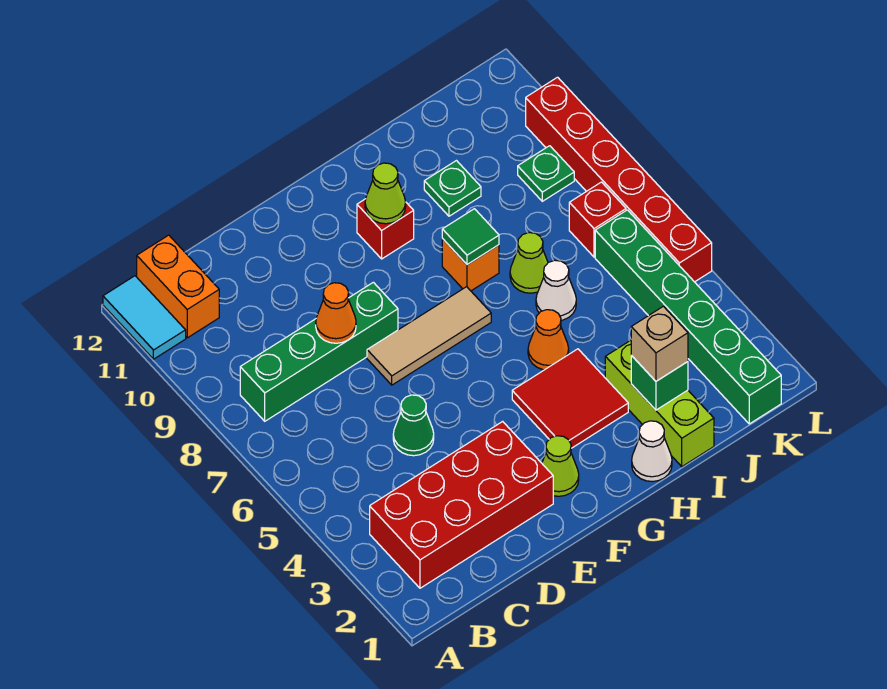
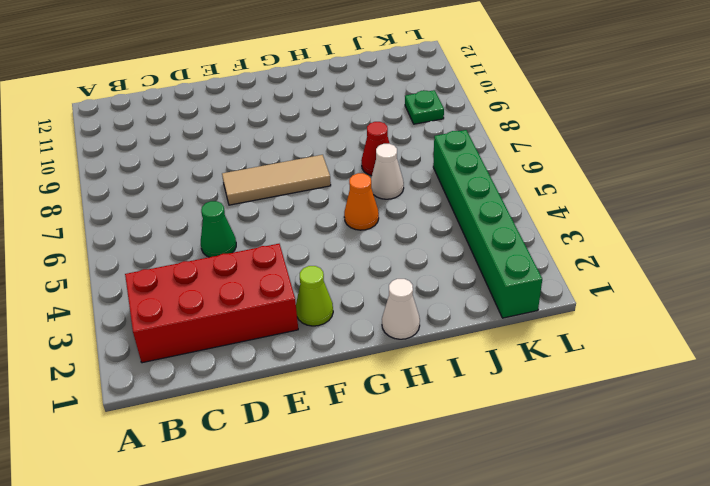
red cone I7 level 1 -> lime cone I7 level 1
none -> cyan tile A11:A12 level 1
none -> green brick B8:E8 level 1
none -> orange brick B11:B12 level 1

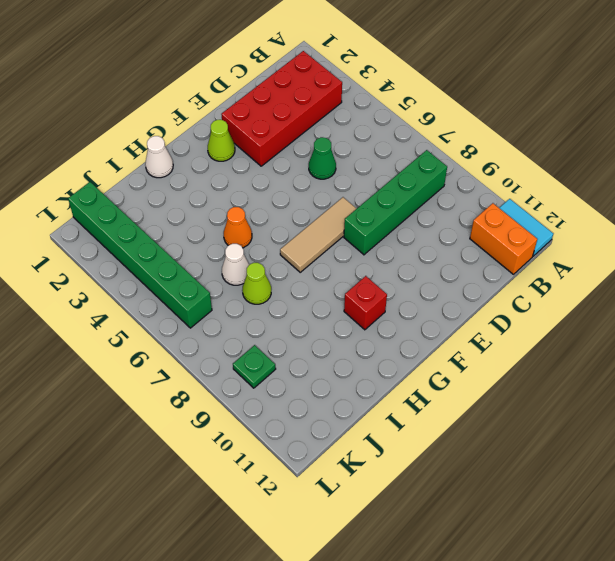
none -> red tile G3:H4 level 1
none -> orange brick H8 level 1
none -> lime brick I1:I3 level 1

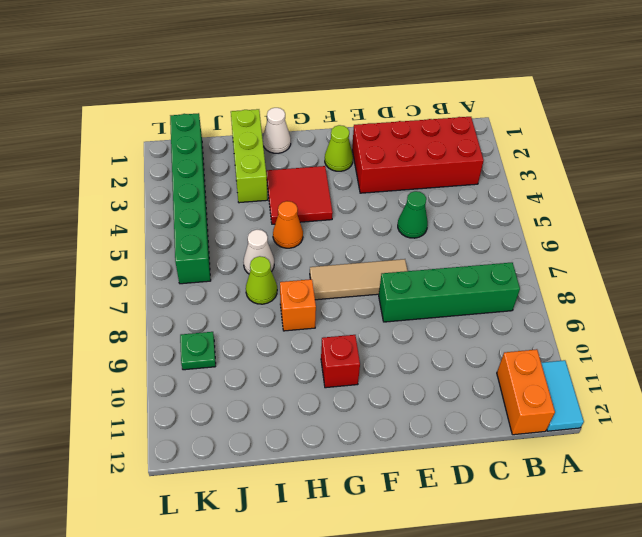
none -> green plate I10 level 1
none -> red brick K7 level 1
none -> red brick L5:L10 level 1

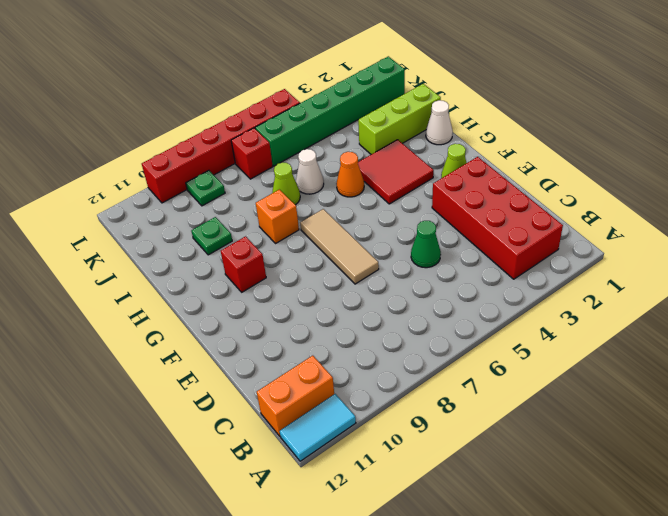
none -> green brick B8:E8 level 1
none -> orange cone D8 level 2
none -> lime cone G10 level 2

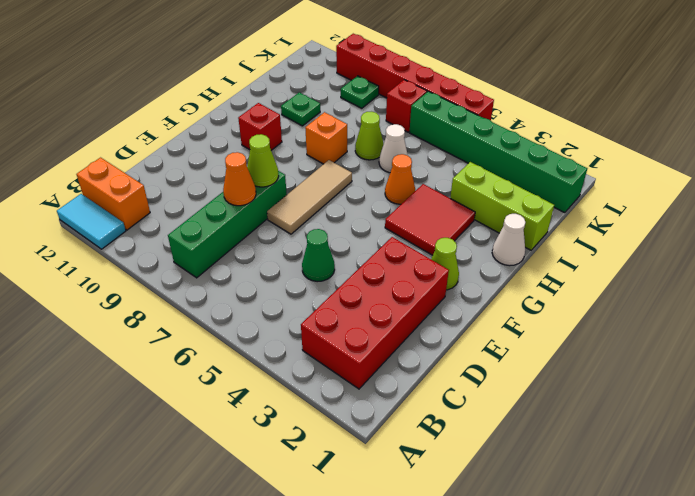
lime cone E8 level 2 -> lime cone G10 level 2
none -> green tile H8 level 2
none -> green brick I2 level 2
none -> tan brick I2 level 3

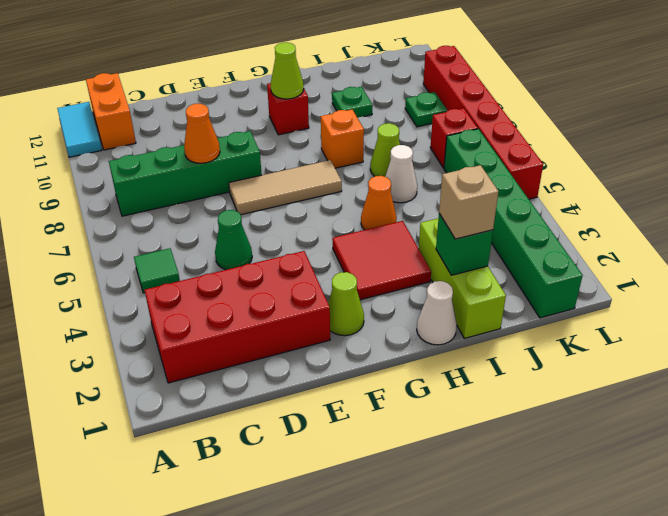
green tile B5 level 1 -> green tile H8 level 2

